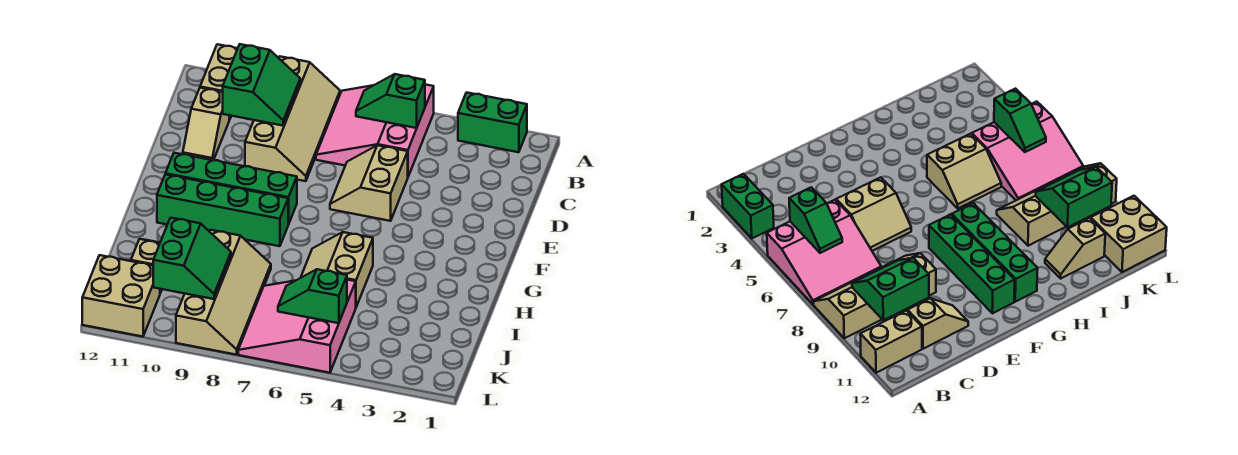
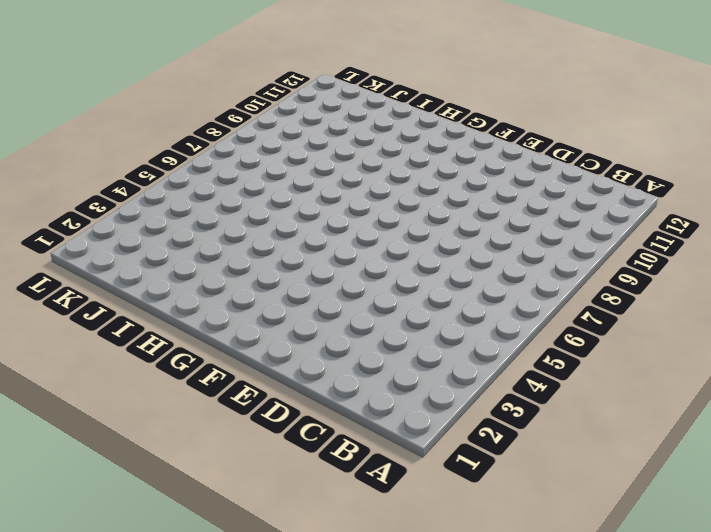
none -> green brick A2:A3 level 1
none -> pink slope A5:C7 level 1 top 5
none -> tan slope A8:D9 level 1 top 9

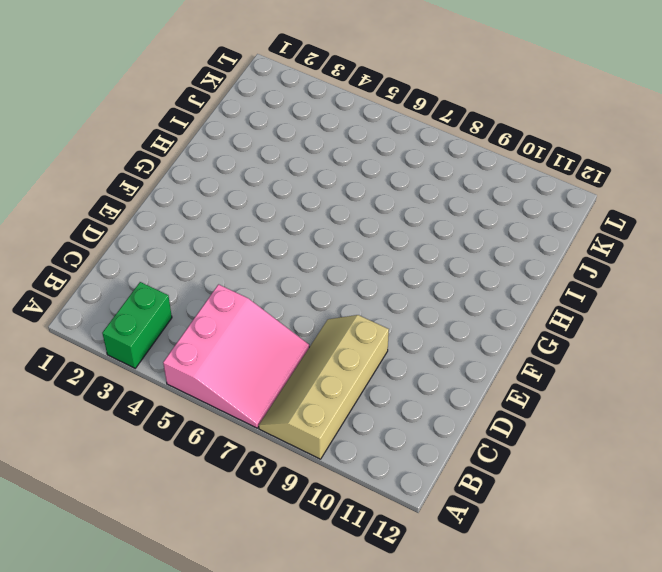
green brick A3:B3 level 1 -> green brick A2:A3 level 1
none -> tan brick A11:B11 level 1
none -> tan slope C11:D11 level 1 top C
none -> tan slope D5:E6 level 1 top 5

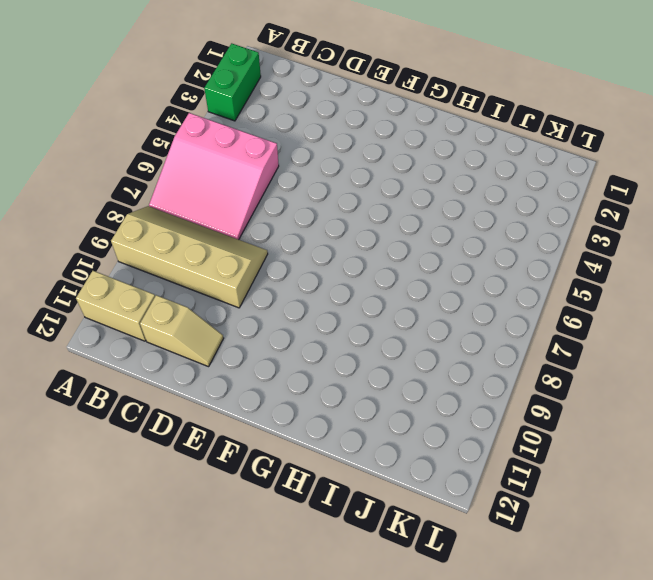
none -> tan slope D5:E6 level 1 top 5
none -> green brick F8:F11 level 1
none -> green brick G8:G11 level 1

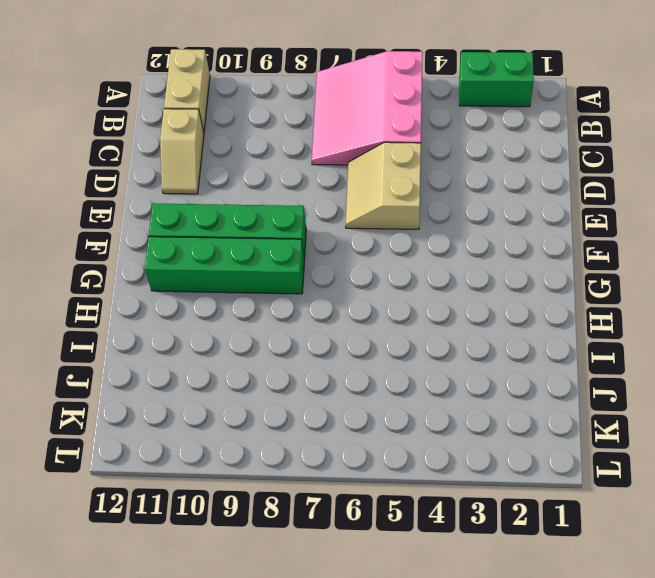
none -> tan slope A8:D9 level 1 top 9
none -> tan slope H5:I6 level 1 top 5
none -> tan slope I8:L9 level 1 top 9

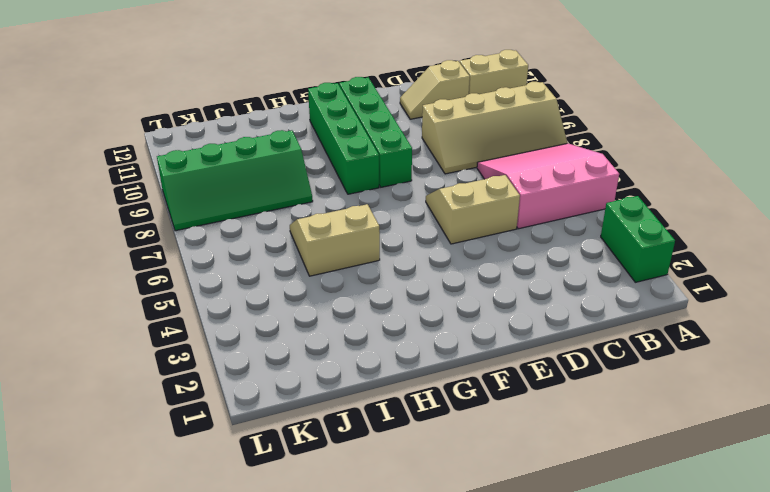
green slope I8:L9 level 1 top 9 -> tan slope I8:L9 level 1 top 9
none -> tan slope I11:J11 level 1 top J
none -> pink slope J5:L7 level 1 top 5
none -> tan brick K11:L12 level 1

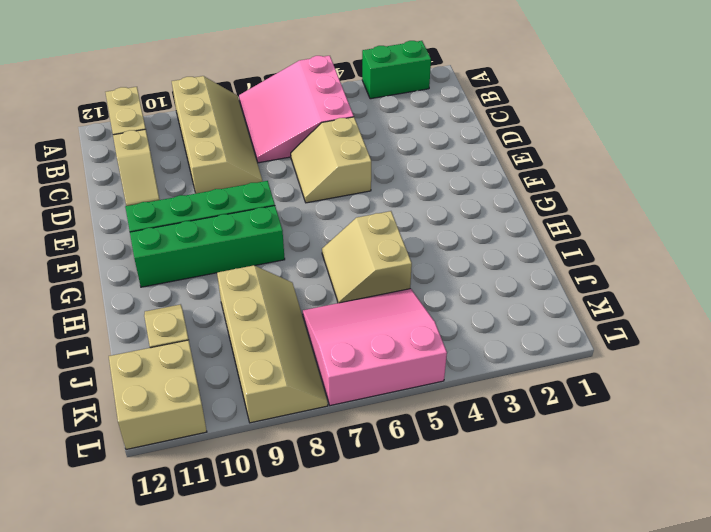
pink slope J5:L7 level 1 top L -> pink slope J5:L7 level 1 top 5
none -> green slope B5:B6 level 2 top 5
none -> green slope B9:C10 level 2 top 10
none -> green slope J9:K10 level 2 top 10

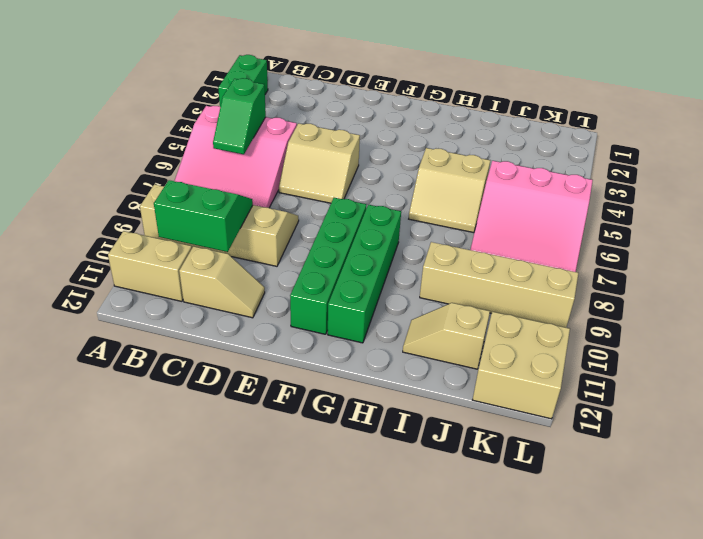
none -> green slope J9:K10 level 2 top 10
none -> green slope K5:K6 level 2 top 5

